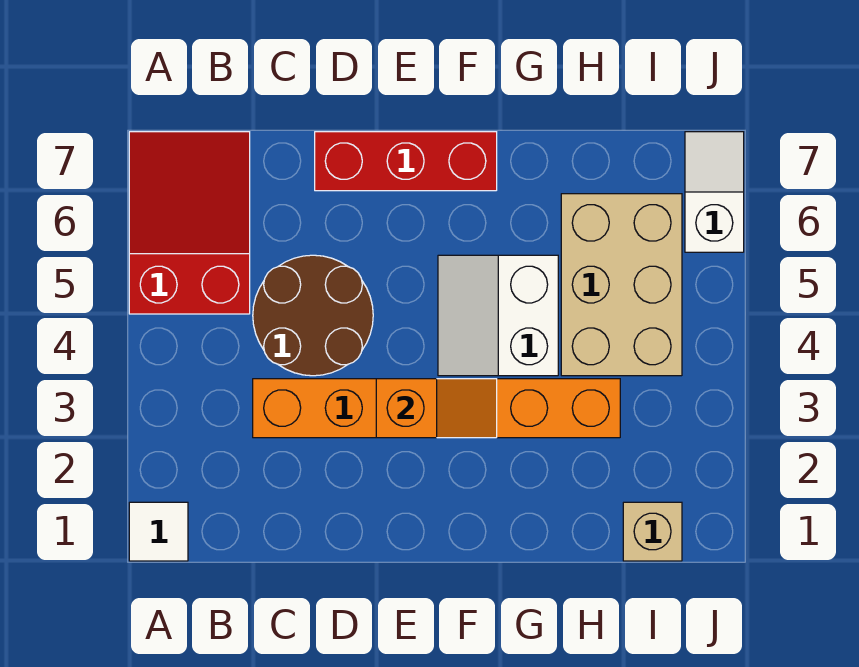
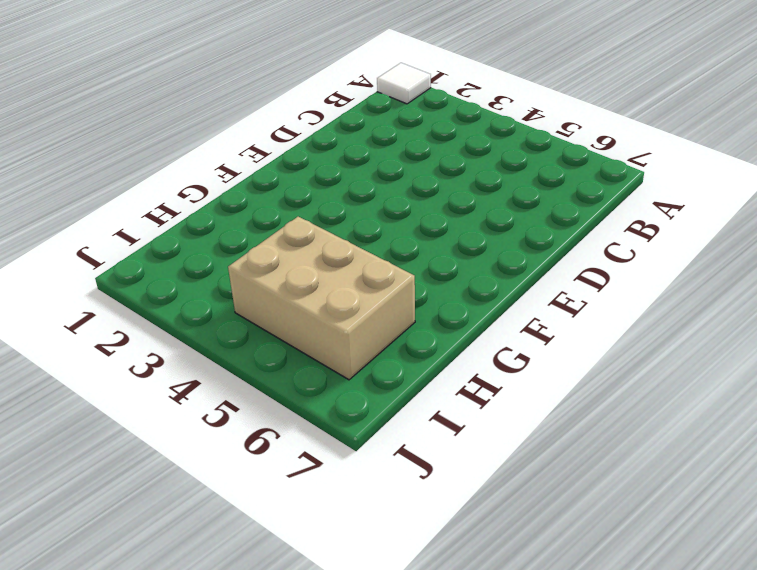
none -> red slope A5:B7 level 1 top 5
none -> orange brick C3:H3 level 1

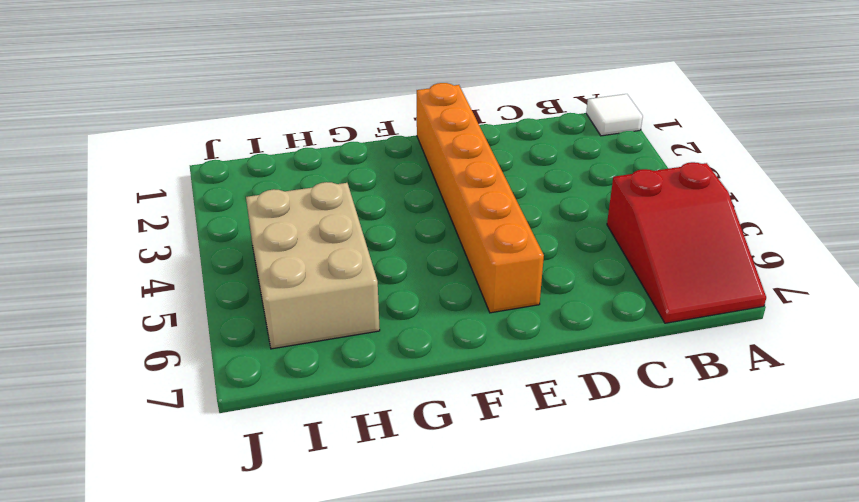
orange brick E1:E6 level 1 -> orange brick C3:H3 level 1
none -> brown round brick C4:D5 level 1
none -> red brick D7:F7 level 1

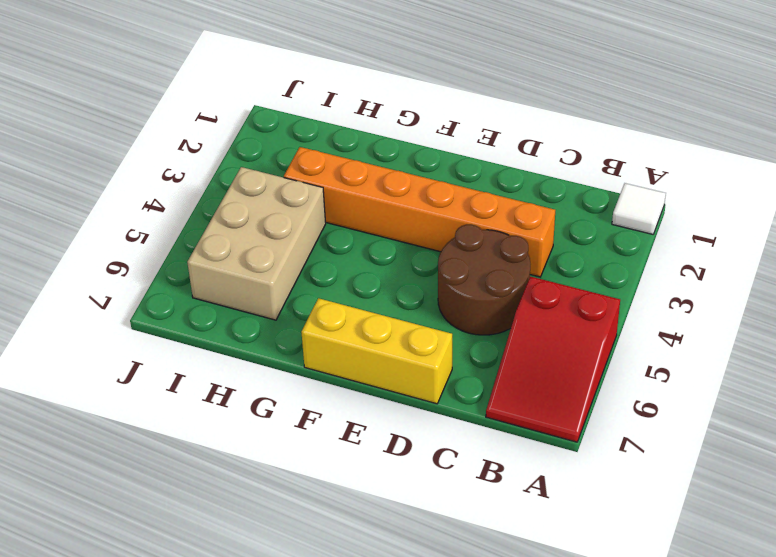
yellow brick D7:F7 level 1 -> red brick D7:F7 level 1
none -> white slope F4:G5 level 1 top G
none -> tan brick I1 level 1

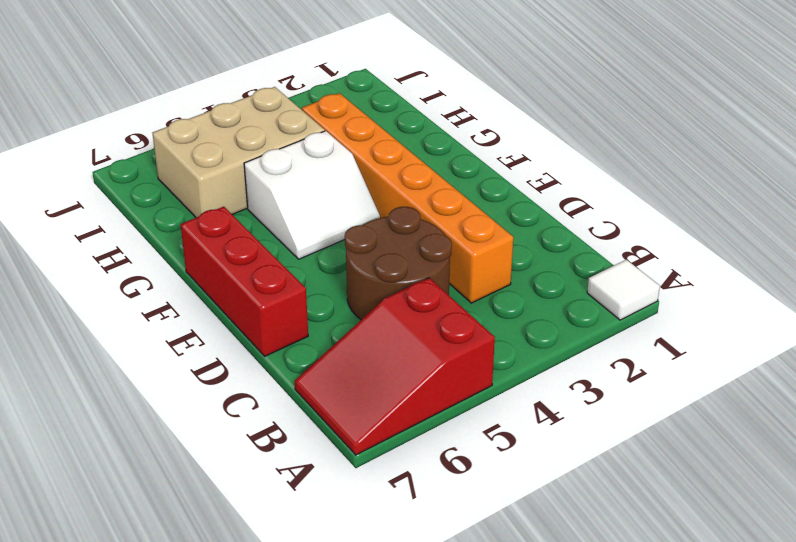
none -> tan brick I1 level 1
none -> white slope J6:J7 level 1 top 6

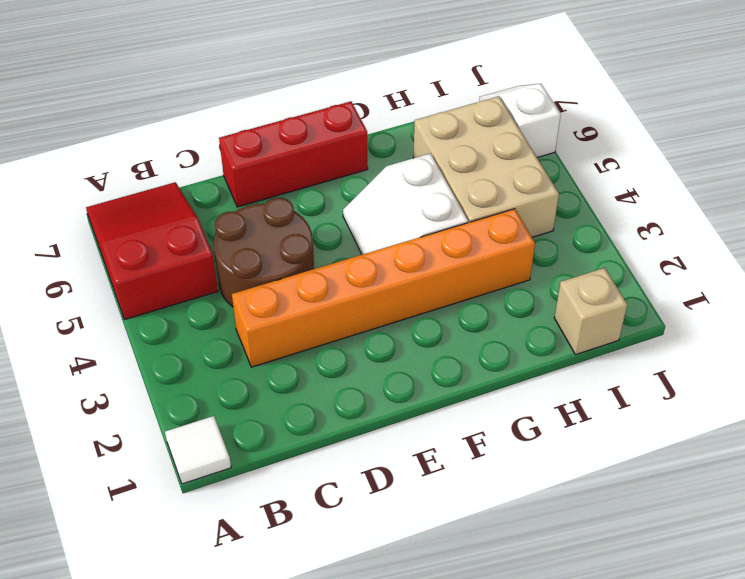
none -> orange slope E3:F3 level 2 top E

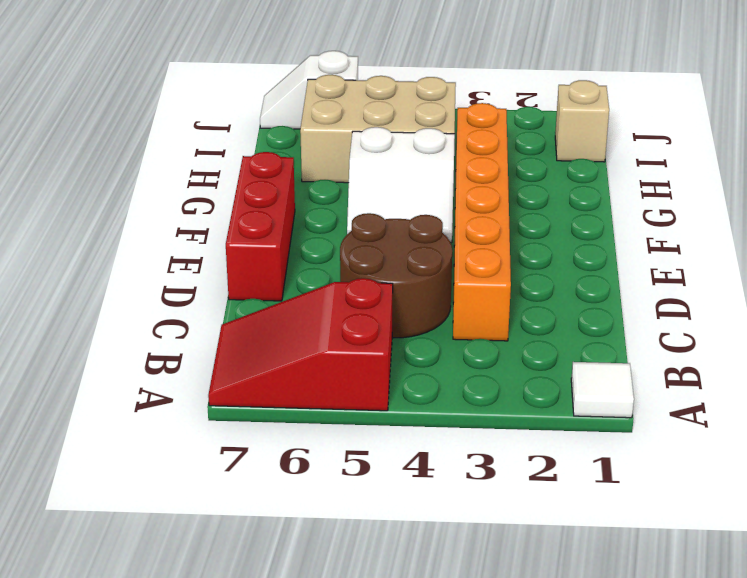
none -> orange slope E3:F3 level 2 top E

